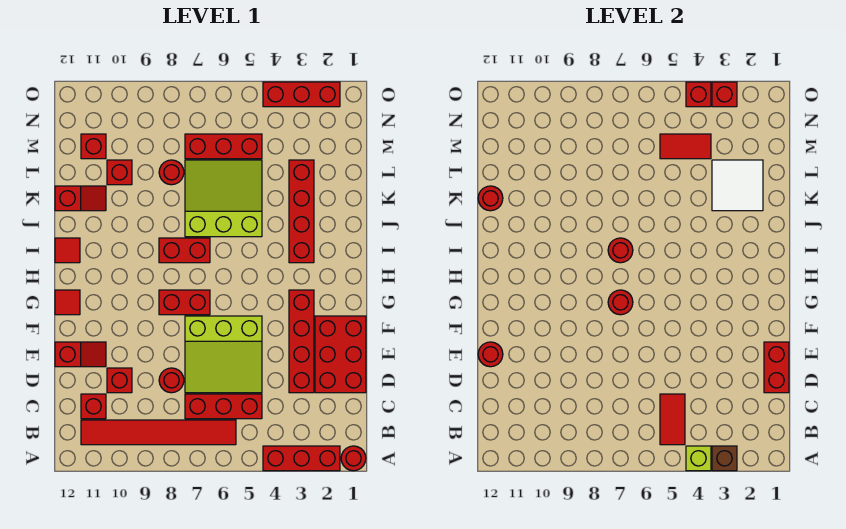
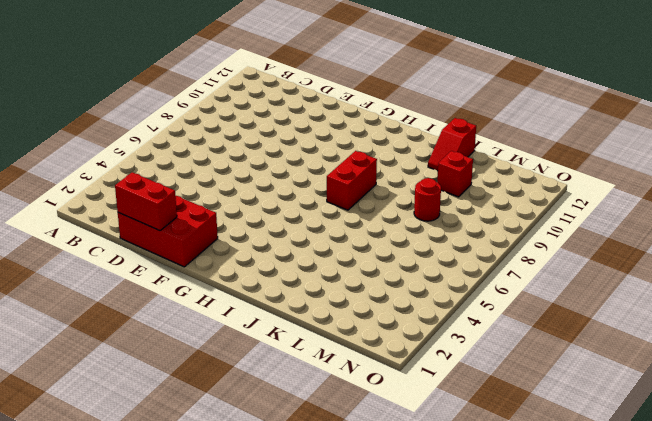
none -> red round brick A1 level 1
none -> red brick A2:A4 level 1
none -> red tile B6:B11 level 1
none -> red brick C5:C7 level 1

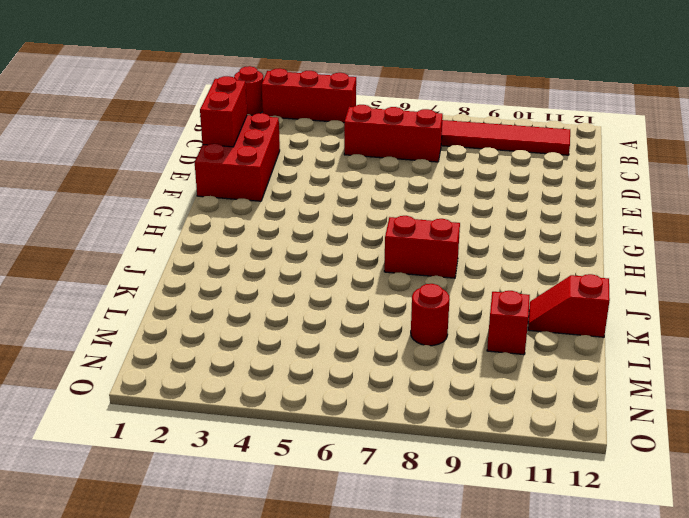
none -> red brick C11 level 1
none -> red brick D3:G3 level 1
none -> lime slope D5:F7 level 1 top F
none -> red round brick D8 level 1

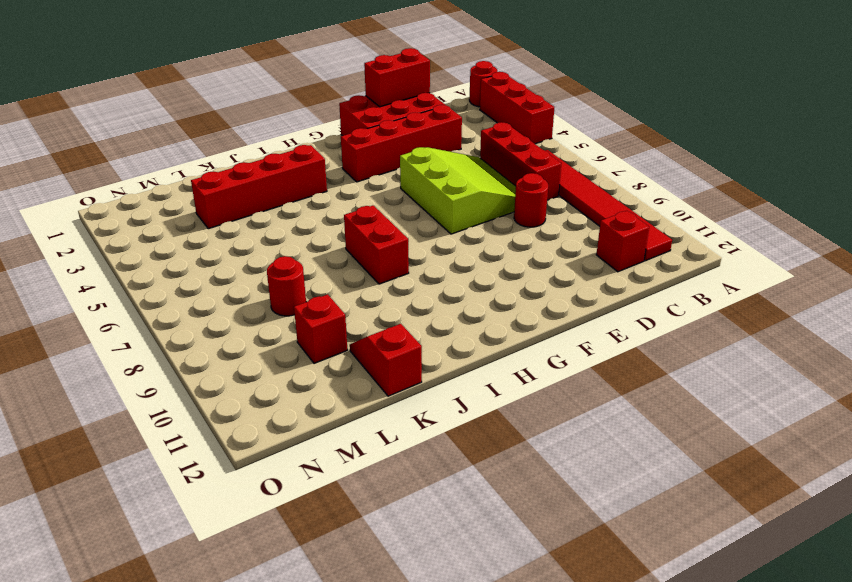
none -> red brick D10 level 1
none -> red slope E11:E12 level 1 top 12
none -> red brick G7:G8 level 1
none -> red tile G12 level 1

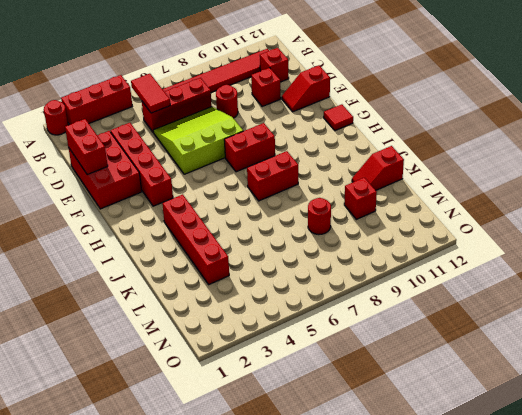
none -> red tile I12 level 1
none -> lime slope J5:L7 level 1 top J
none -> red brick M5:M7 level 1
none -> red brick M11 level 1

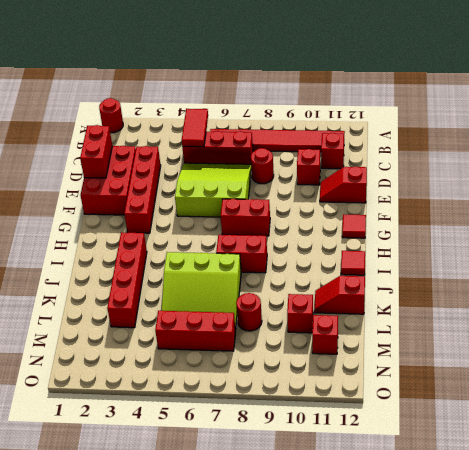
none -> red brick A2:A4 level 1
none -> red brick O2:O4 level 1
none -> brown brick A3 level 2
none -> lime brick A4 level 2

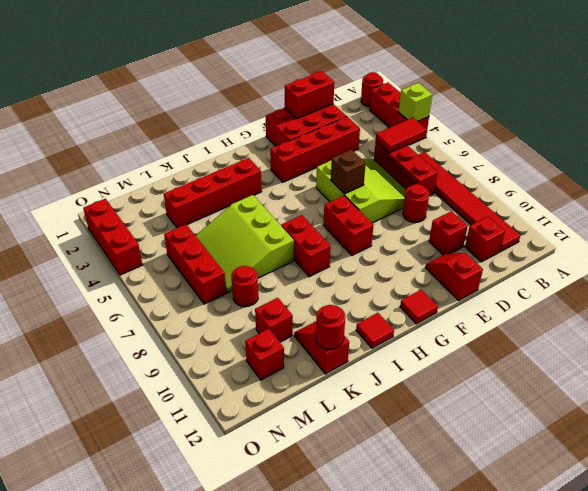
brown brick F6 level 2 -> brown brick A3 level 2
none -> red round brick E12 level 2
none -> red round brick G7 level 2
none -> red round brick I7 level 2
none -> white tile K2:L3 level 2

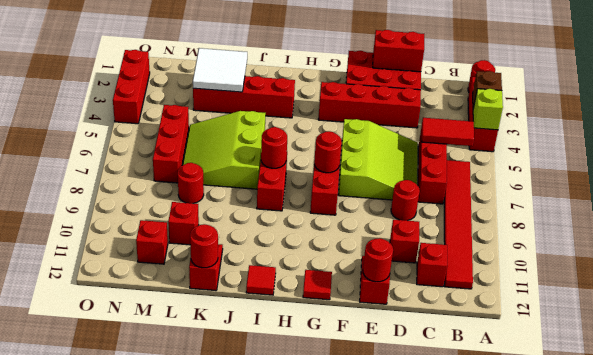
none -> red tile M4:M5 level 2
none -> red brick O3 level 2
none -> red brick O4 level 2

